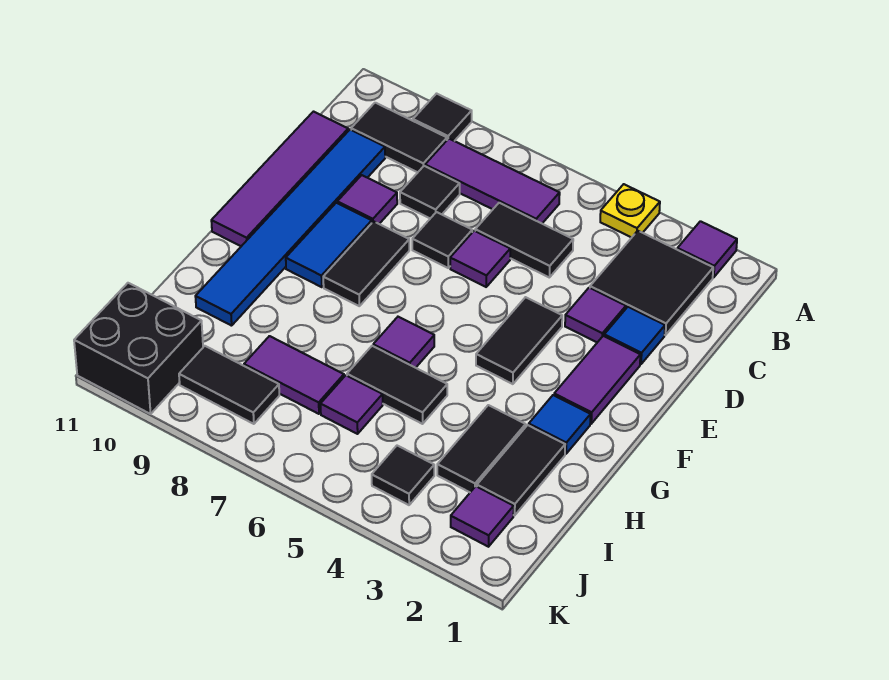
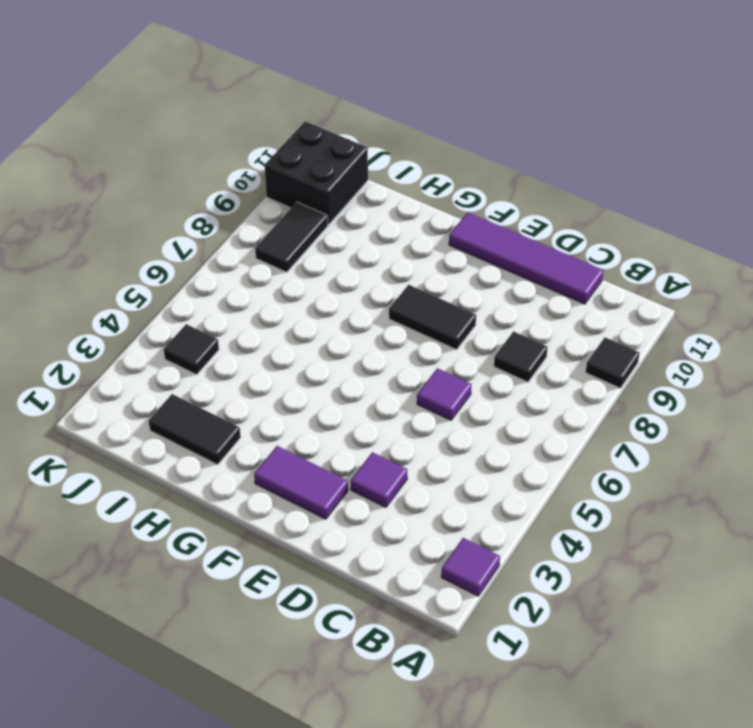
none -> yellow plate A4 level 1
none -> black tile B2:C3 level 1
none -> purple tile B6:B8 level 1
none -> black tile B9:B10 level 1

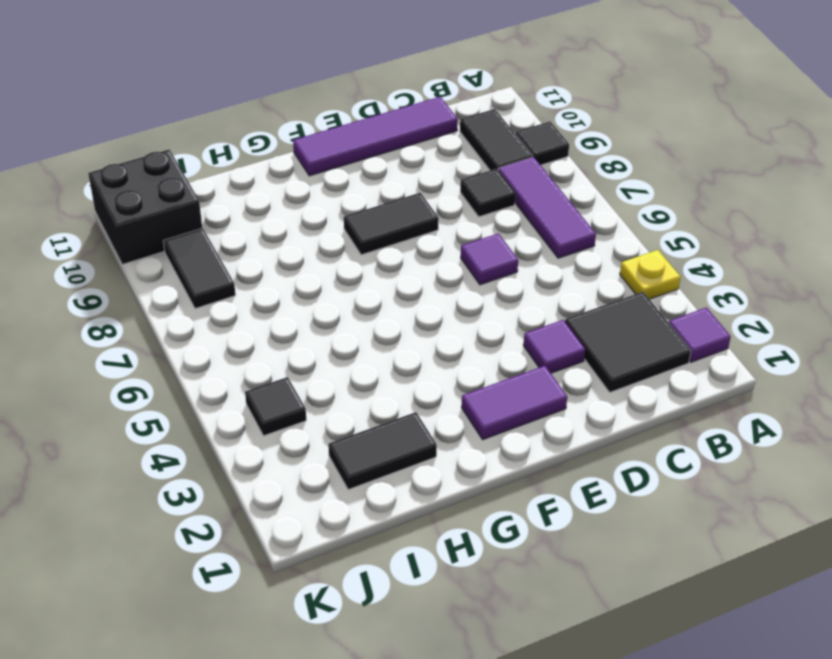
none -> black tile C5:C6 level 1
none -> blue tile C10:H10 level 1
none -> blue tile D2 level 1
none -> black tile D7 level 1

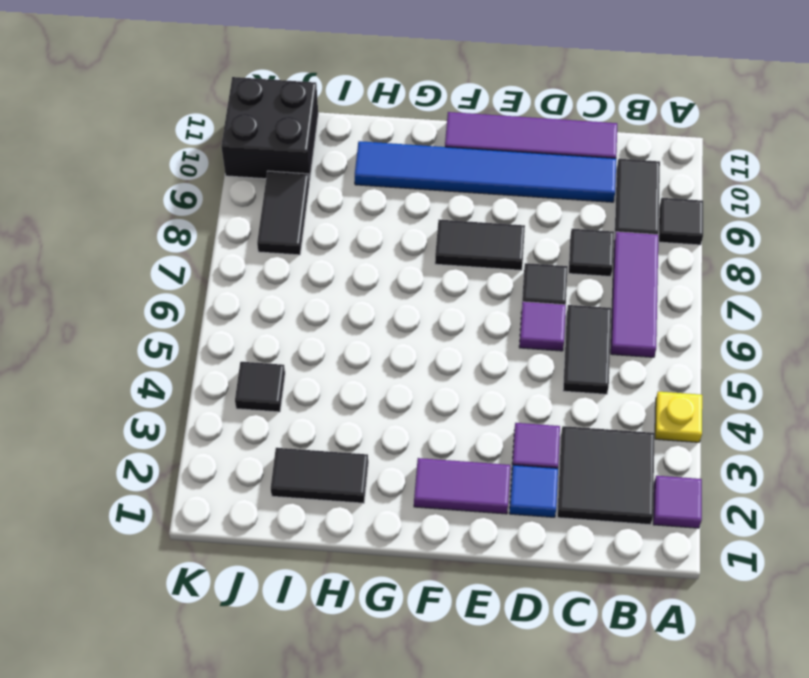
none -> purple tile D9 level 1
none -> black tile E4:F4 level 1
none -> blue tile E9:F9 level 1
none -> blue tile G2 level 1

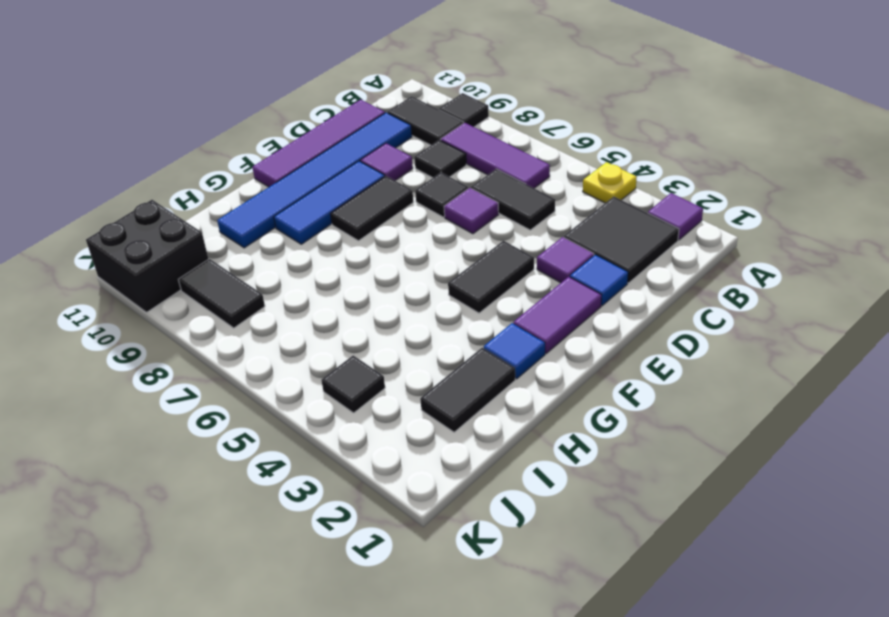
blue tile E9:G9 level 1 -> blue tile E9:F9 level 1
none -> purple tile G6 level 1
none -> black tile H3:I3 level 1
none -> black tile H5:H6 level 1
none -> purple tile I6 level 1

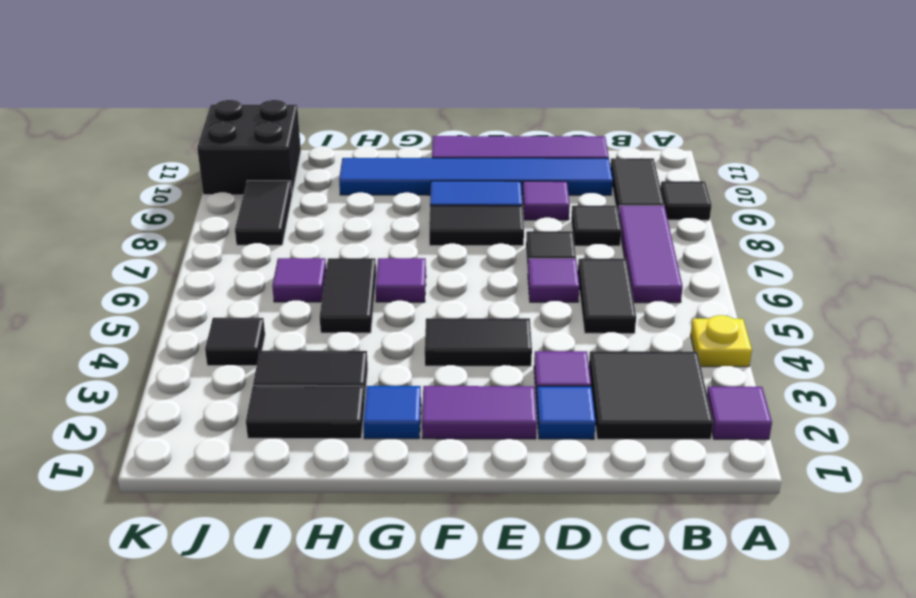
none -> purple tile I7:I8 level 1
none -> purple tile J2 level 1

